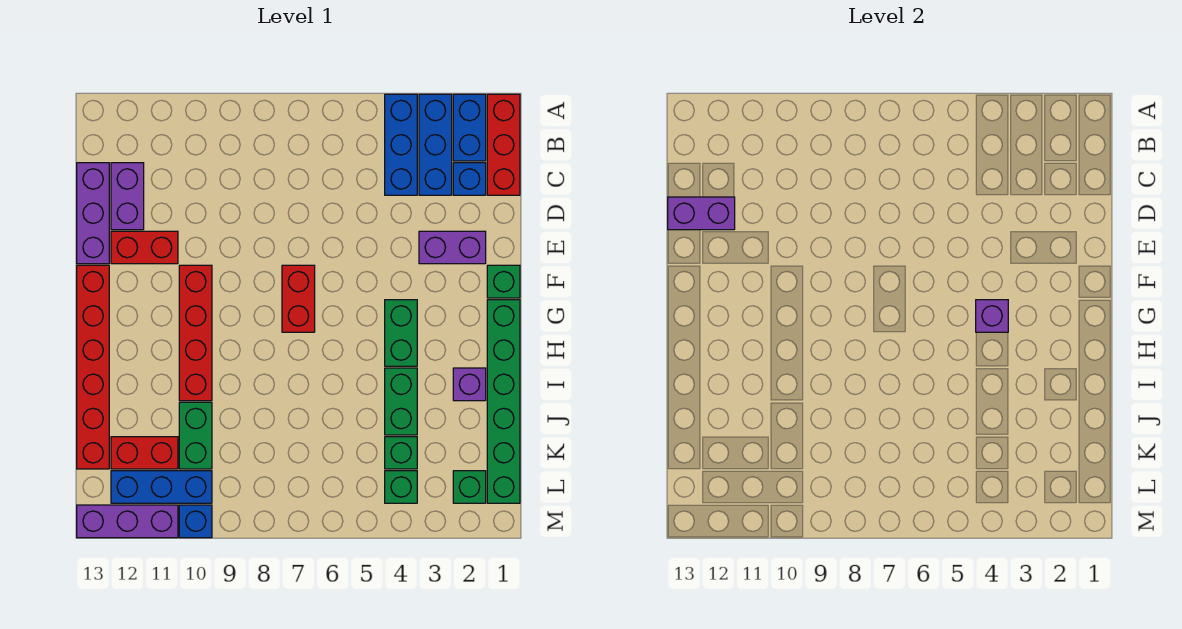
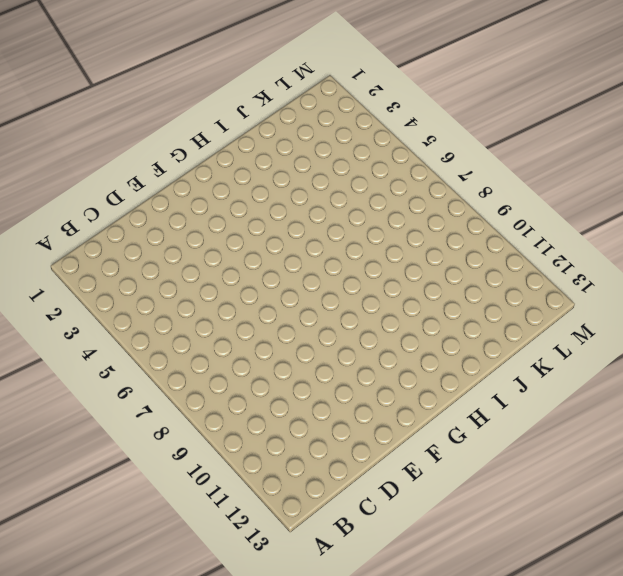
none -> red brick A1:C1 level 1
none -> blue brick A2:B2 level 1
none -> blue brick A3:C3 level 1

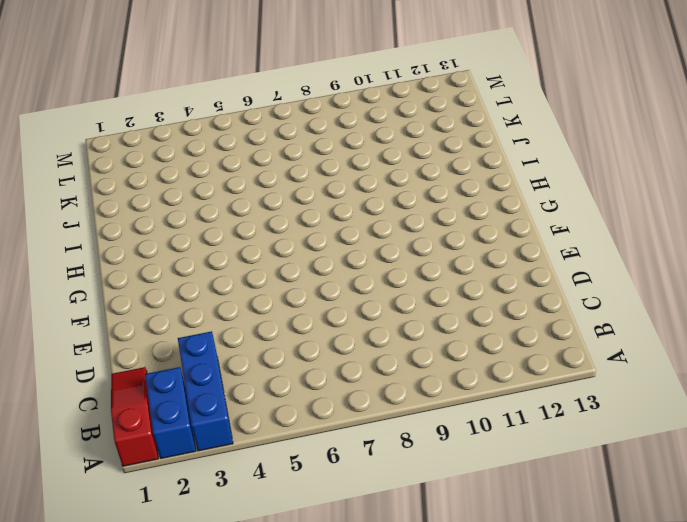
red slope A1:C1 level 1 top A -> red brick A1:C1 level 1
none -> blue brick A4:C4 level 1
none -> blue brick C2 level 1
none -> purple brick C12:D12 level 1

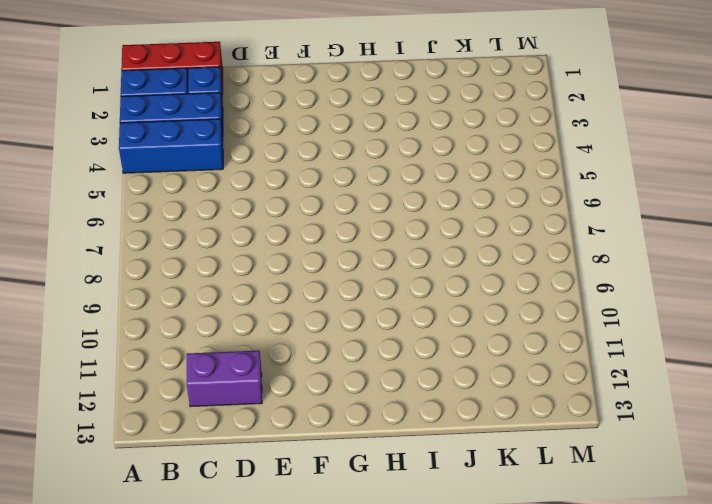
none -> purple brick C13:E13 level 1
none -> purple brick E2:E3 level 1
none -> red brick E11:E12 level 1

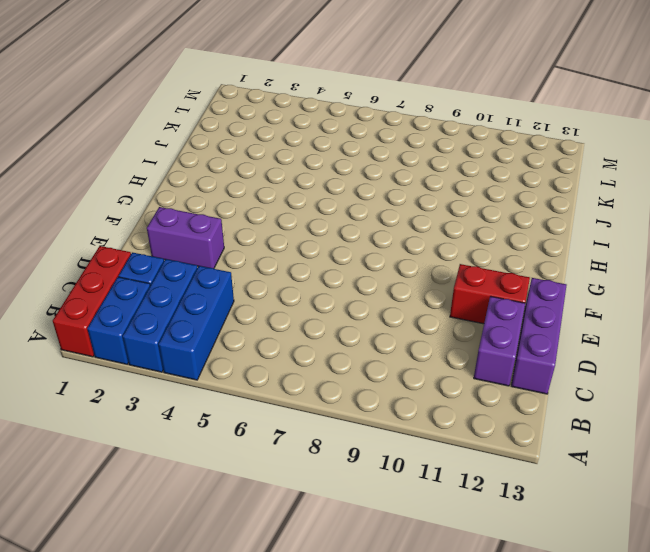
none -> green brick F1 level 1
none -> red brick F7:G7 level 1
none -> red brick F10:I10 level 1

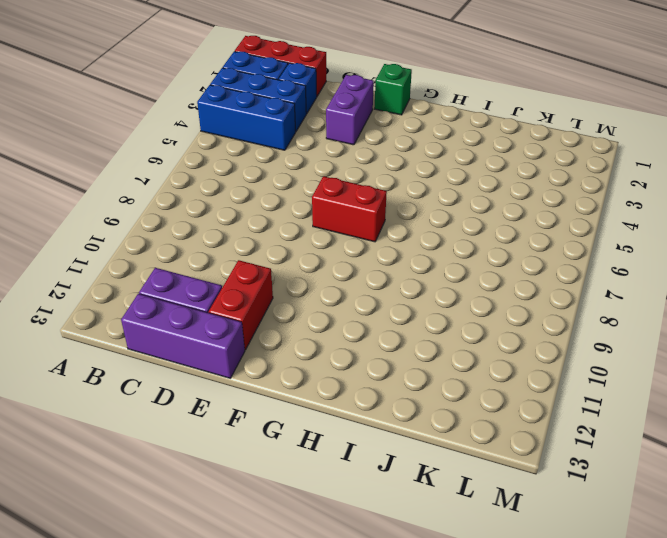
none -> red brick F10:I10 level 1
none -> red brick F13:K13 level 1
none -> green brick G1:L1 level 1

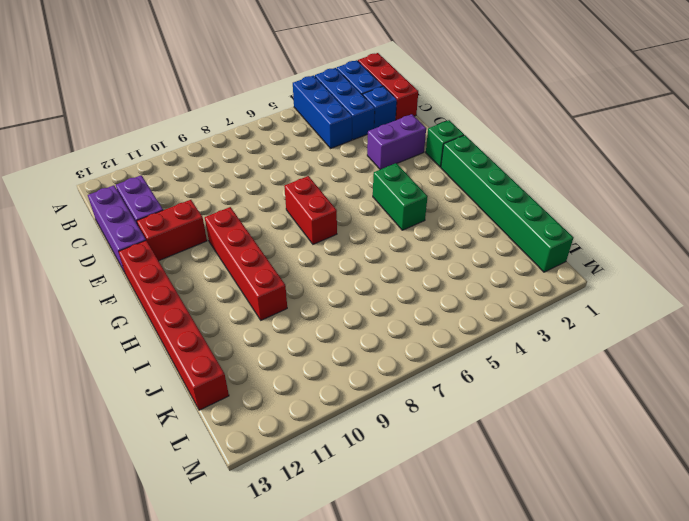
none -> purple brick I2 level 1
none -> green brick I4:J4 level 1
none -> green brick J10:K10 level 1

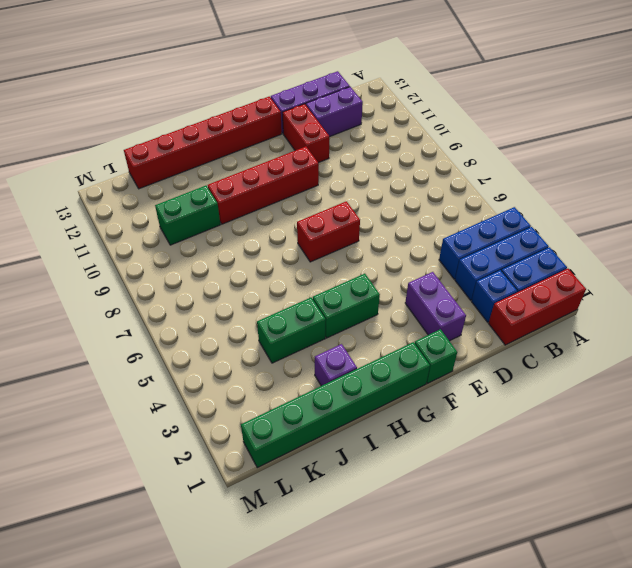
none -> green brick K4 level 1
none -> red brick K11:K12 level 1
none -> green brick L2 level 1

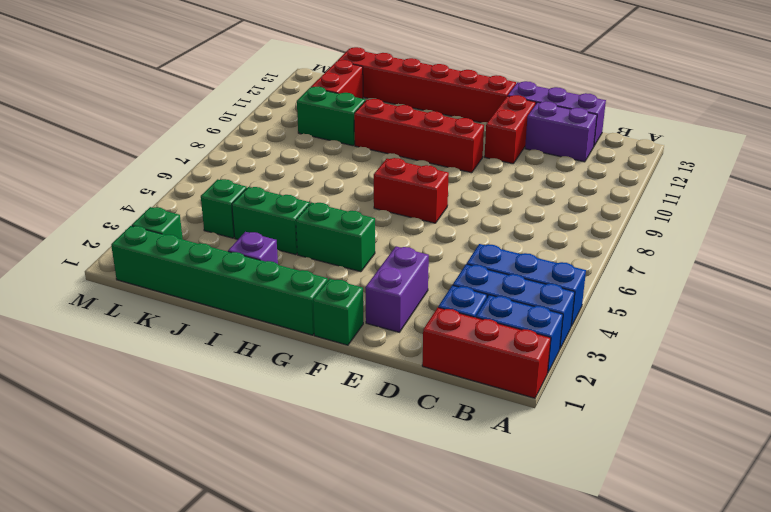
none -> green brick L4 level 1
none -> blue brick L10:L12 level 1
none -> blue brick M10 level 1

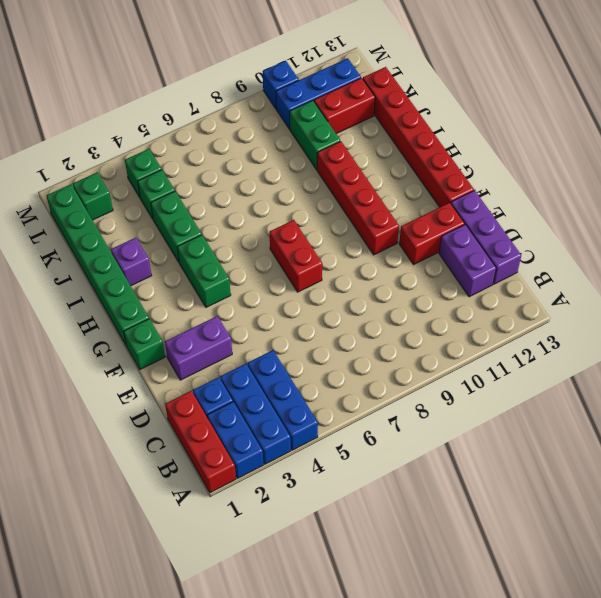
none -> purple brick M11:M13 level 1
none -> purple brick D12:D13 level 2
none -> purple brick G4 level 2

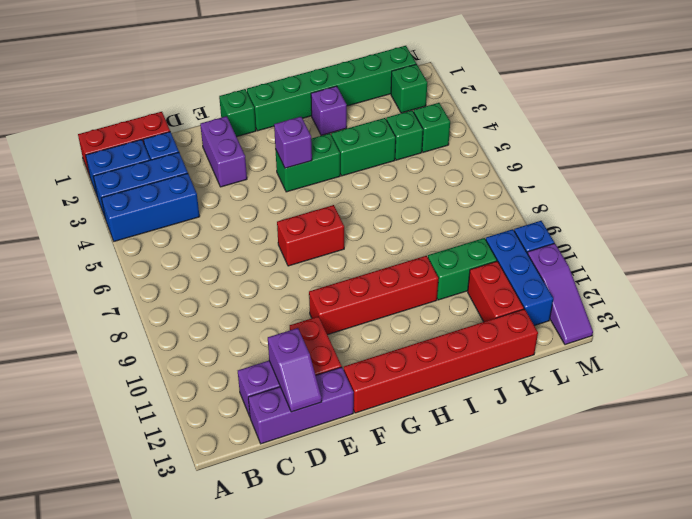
purple slope D12:D13 level 2 top 12 -> purple brick D12:D13 level 2
purple slope M11:M13 level 1 top 11 -> purple brick M11:M13 level 1

